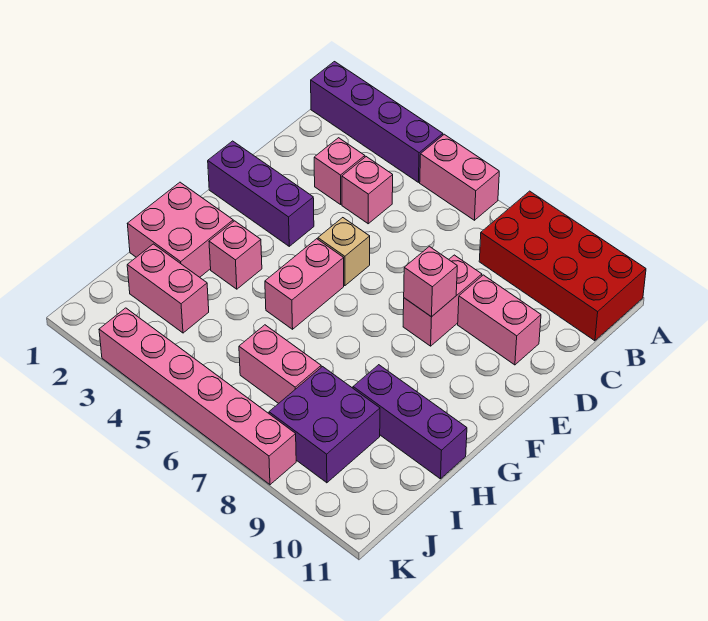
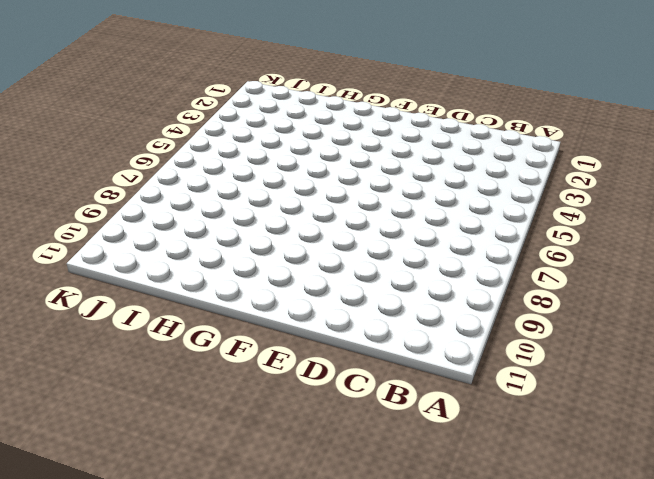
none -> purple brick A1:A4 level 1
none -> pink brick A5:A6 level 1
none -> red brick A8:B11 level 1

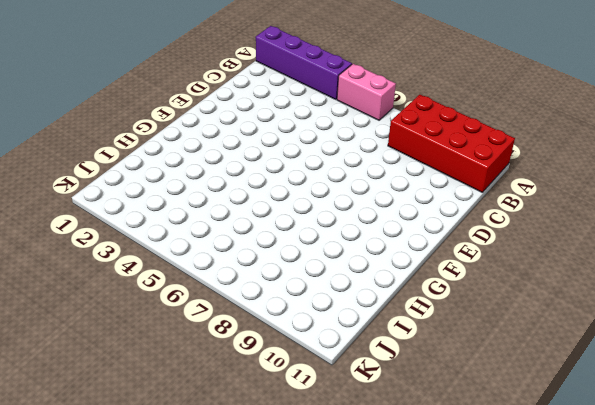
none -> pink brick C3 level 1
none -> pink brick C4 level 1
none -> pink brick D8:E8 level 1

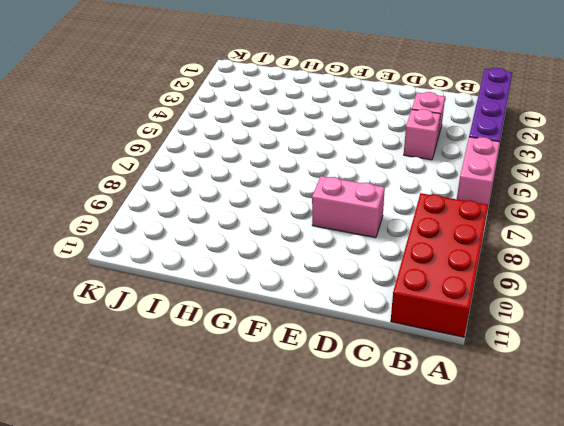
none -> pink brick D9:D10 level 1
none -> purple brick E1:E3 level 1
none -> tan brick E5 level 1

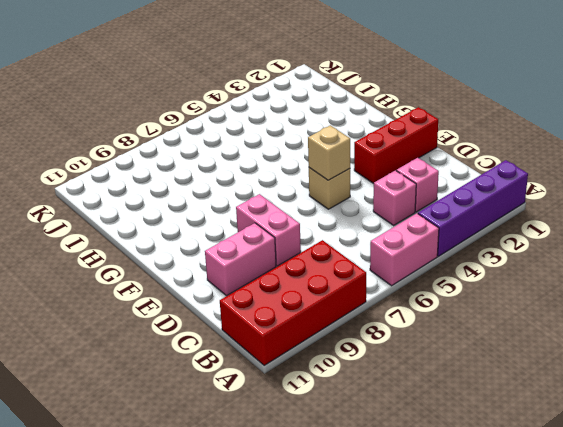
red brick E1:E3 level 1 -> purple brick E1:E3 level 1
tan brick E5 level 2 -> none
none -> pink brick F5:G5 level 1
none -> pink brick G1:H2 level 1
none -> pink brick G3 level 1

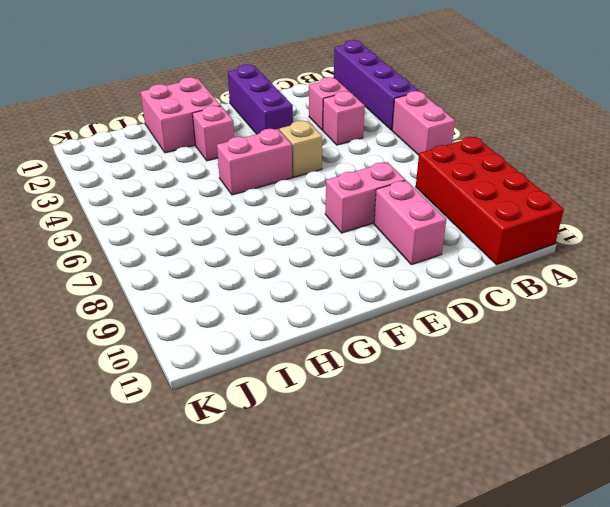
none -> purple brick H9:H11 level 1
none -> pink brick I2:I3 level 1
none -> pink brick I6:I7 level 1

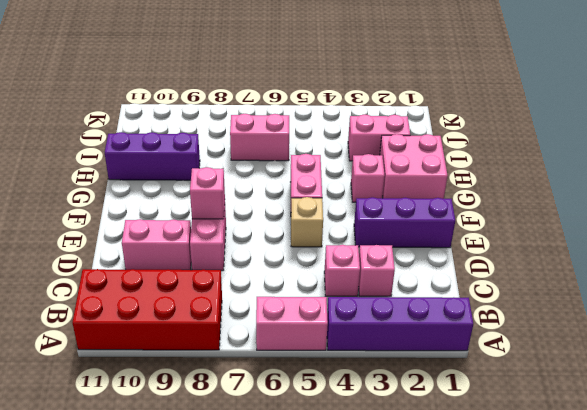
none -> purple brick I8:J9 level 1
none -> pink brick K3:K8 level 1

